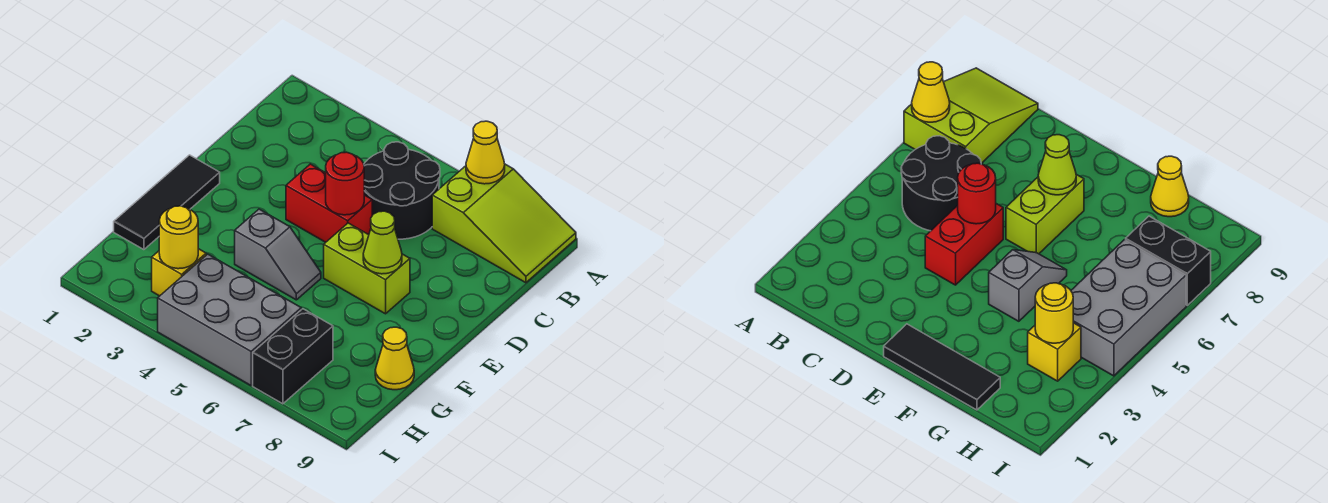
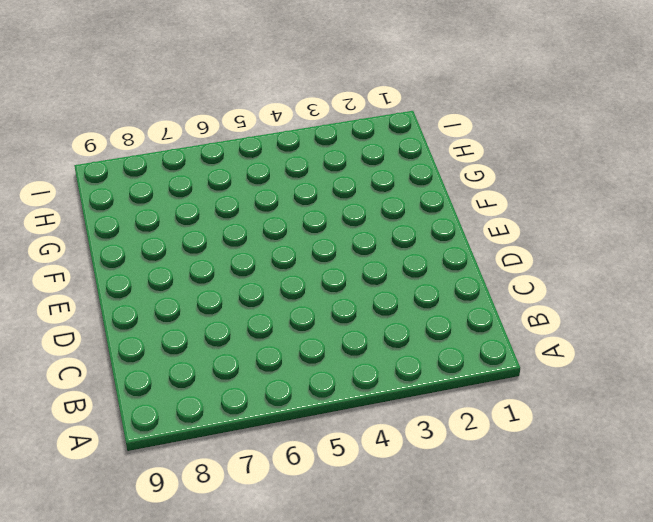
none -> lime slope A7:B9 level 1 top 7
none -> black round brick B5:C6 level 1
none -> red brick D4:D5 level 1

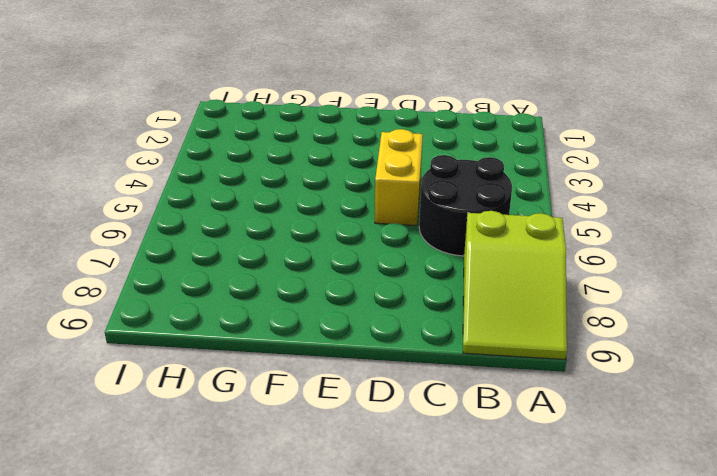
yellow brick D4:D5 level 1 -> red brick D4:D5 level 1
none -> black tile E1:G1 level 1
none -> lime brick E6:E7 level 1
none -> grey slope F4:F5 level 1 top 4

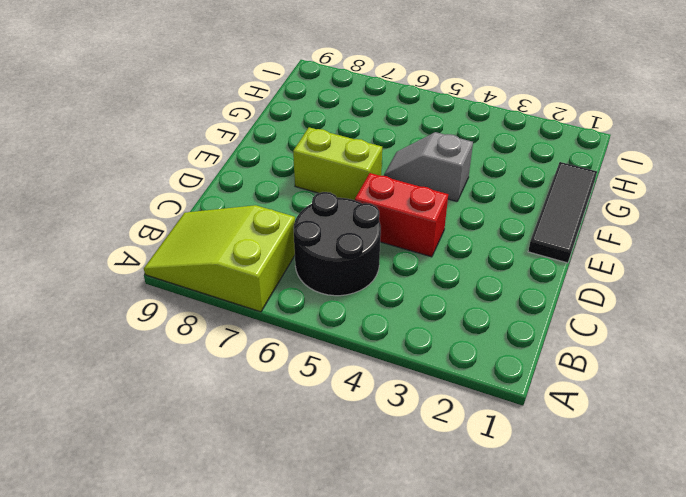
none -> yellow cone G9 level 1
none -> yellow brick H3 level 1
none -> grey brick H4:I6 level 1

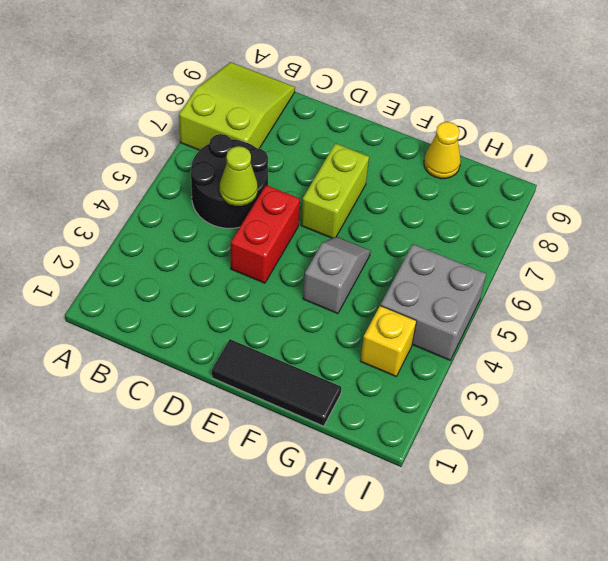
lime cone C5 level 2 -> lime cone E7 level 2
grey brick H4:I5 level 1 -> grey brick H4:I6 level 1
none -> black brick H7:I7 level 1
none -> yellow cone A7 level 2
none -> red round brick D5 level 2

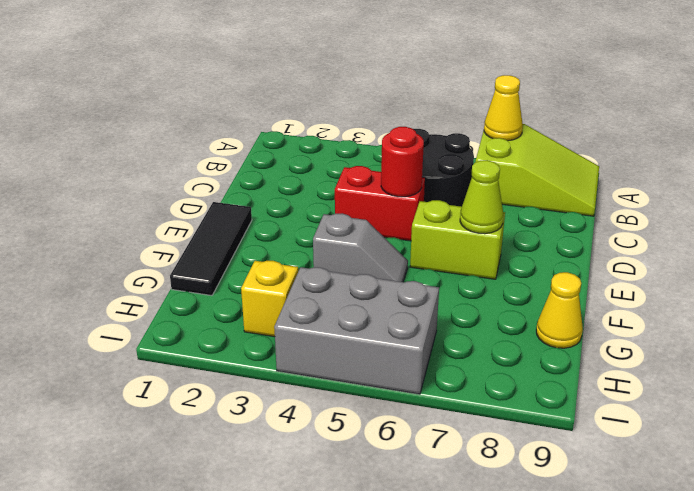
none -> black brick H7:I7 level 1
none -> yellow round brick H3 level 2

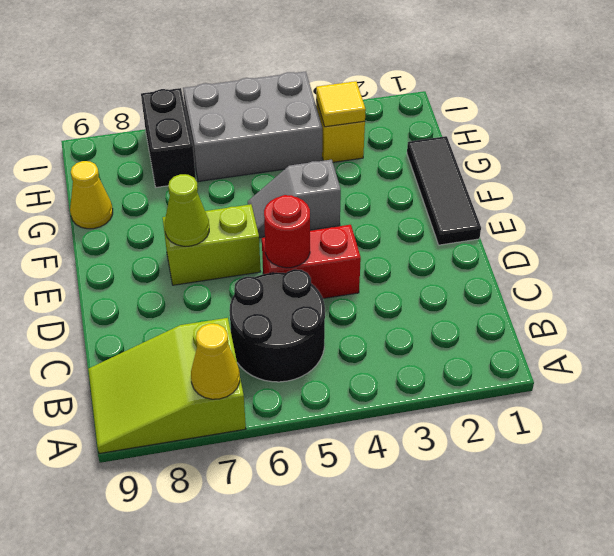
yellow tile H3 level 2 -> yellow round brick H3 level 2

